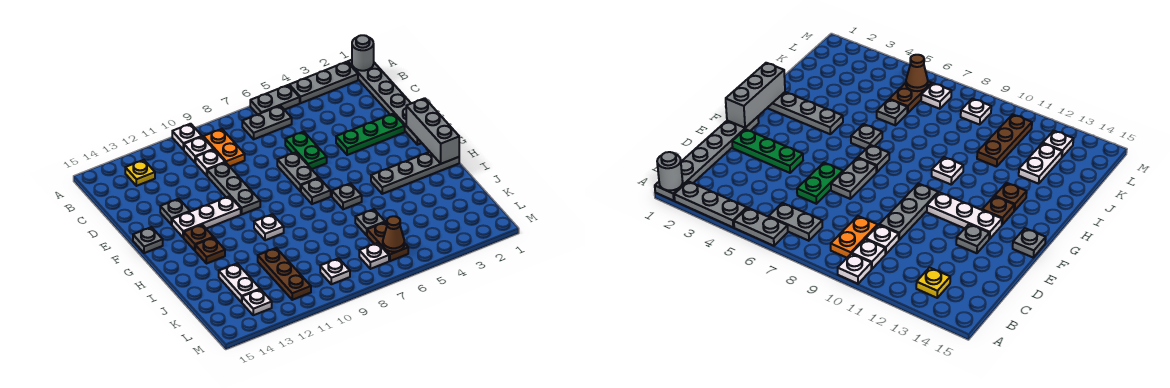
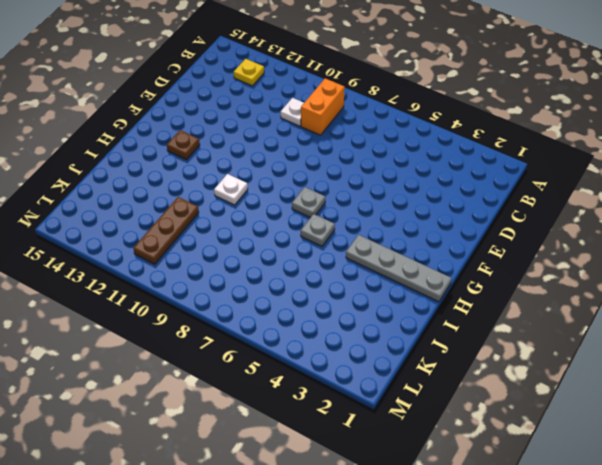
orange brick B9:C9 level 1 -> orange plate B9:C9 level 1
none -> grey plate A1:F1 level 1
none -> grey plate A2:A4 level 1
none -> grey plate A5:A6 level 1
none -> white plate A10 level 1

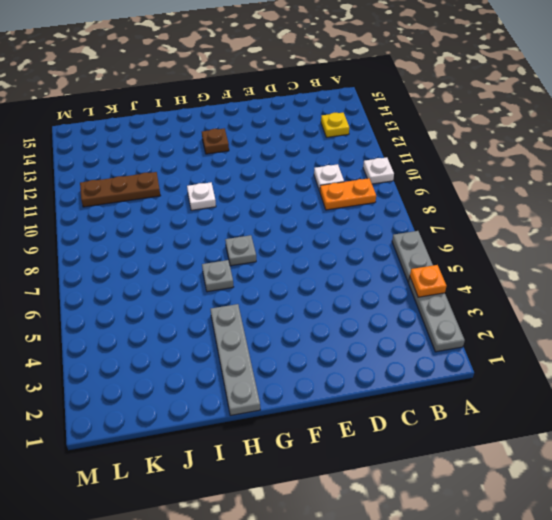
orange plate A4 level 2 -> none
none -> grey plate A1:F1 level 1
none -> grey plate B6:B7 level 1
none -> white plate B10 level 1
none -> green plate D6:E6 level 1

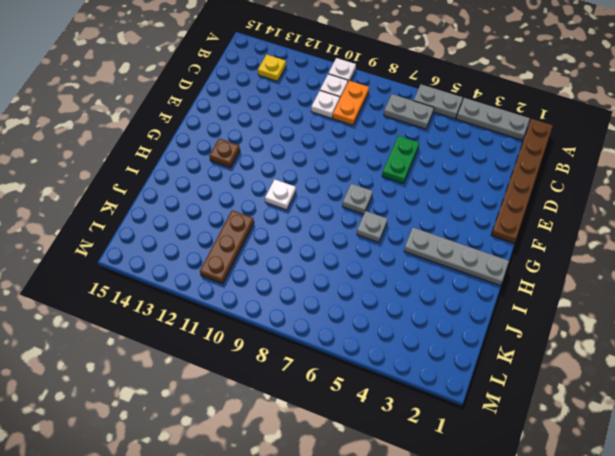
brown plate A1:F1 level 1 -> grey plate A1:F1 level 1
none -> grey plate D10:F10 level 1
none -> green plate E2:E4 level 1
none -> grey plate E7:F7 level 1
none -> grey plate E13 level 1

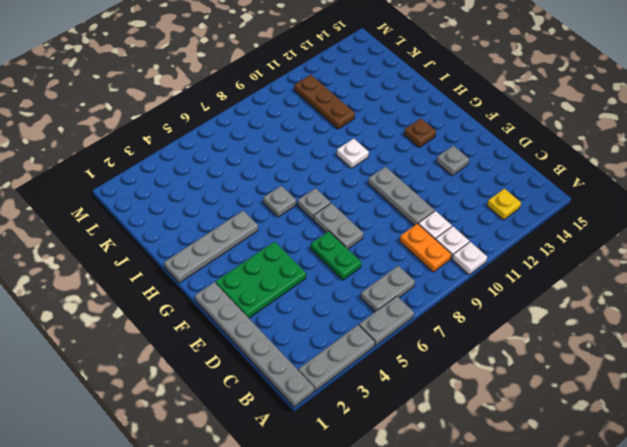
green plate E2:F4 level 1 -> green plate E2:E4 level 1
none -> white plate F11:F13 level 1
none -> grey plate F15 level 1
none -> brown plate H13 level 1
none -> grey plate J6 level 1

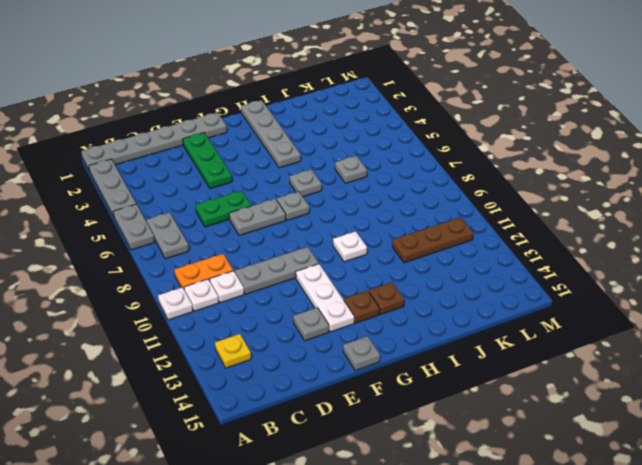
none -> white plate J13:K13 level 1
none -> brown plate K6:L6 level 1
none -> white plate L7 level 1
none -> white plate L9 level 1

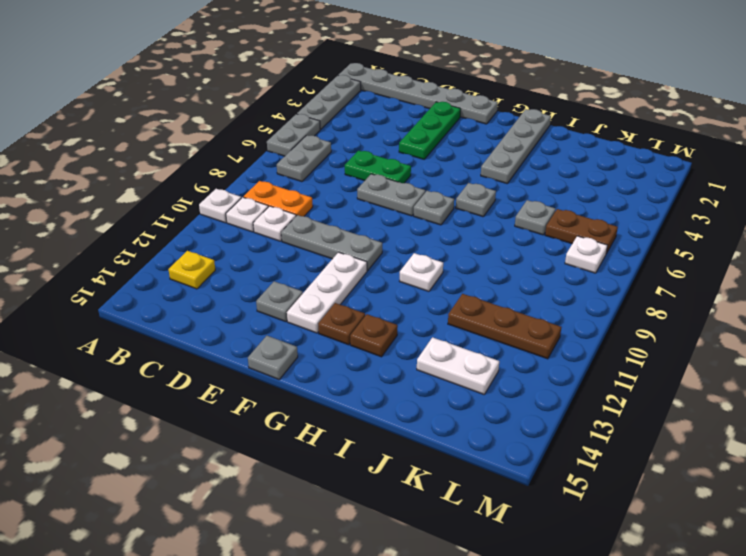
none -> white plate L9 level 1
none -> white plate L13 level 1
none -> grey round brick A1 level 2
none -> grey brick F1:H1 level 2

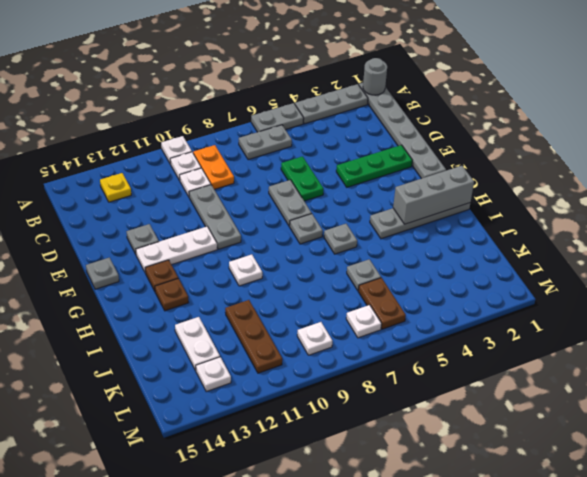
grey brick H1:H3 level 2 -> grey brick F1:H1 level 2
none -> brown cone L6 level 2

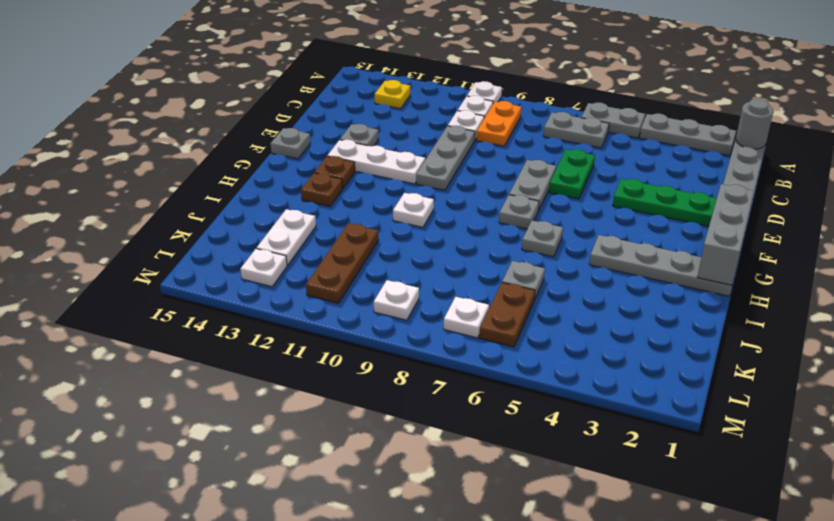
none -> brown cone L6 level 2

